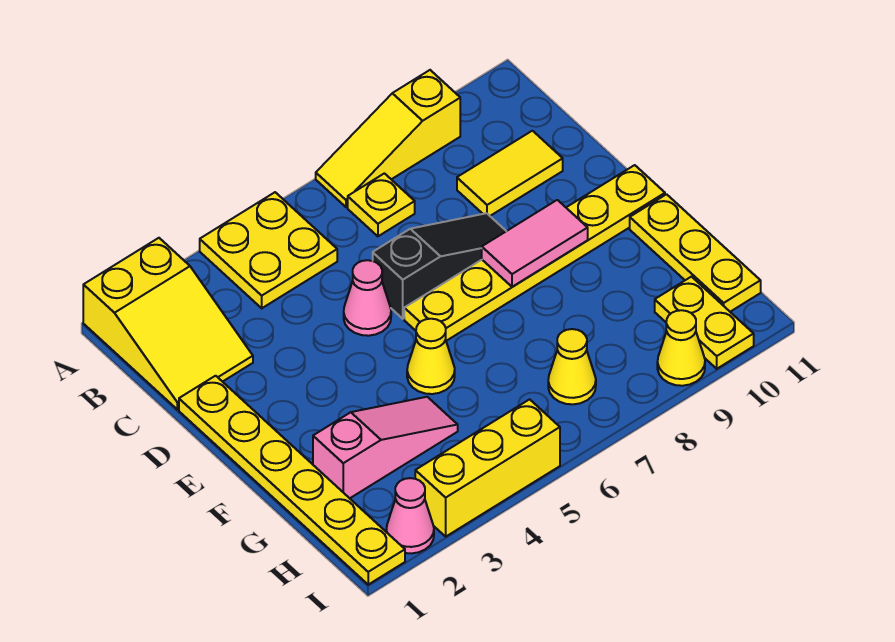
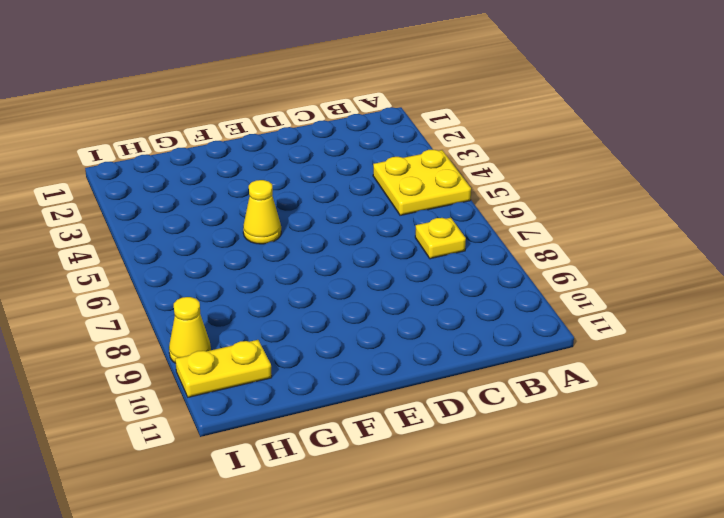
none -> yellow slope A1:C2 level 1 top A
none -> yellow slope A7:A9 level 1 top 9
none -> yellow tile C9:C10 level 1

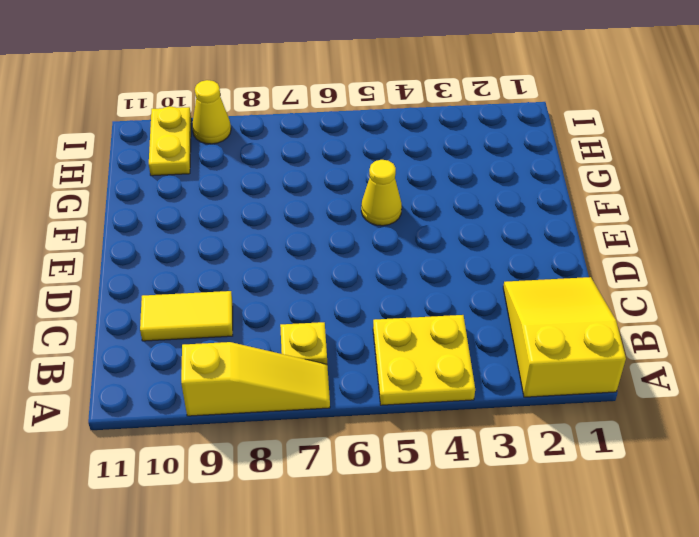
none -> yellow plate D1:I1 level 1
none -> pink cone D5 level 1
none -> black slope D6:D8 level 1 top 6

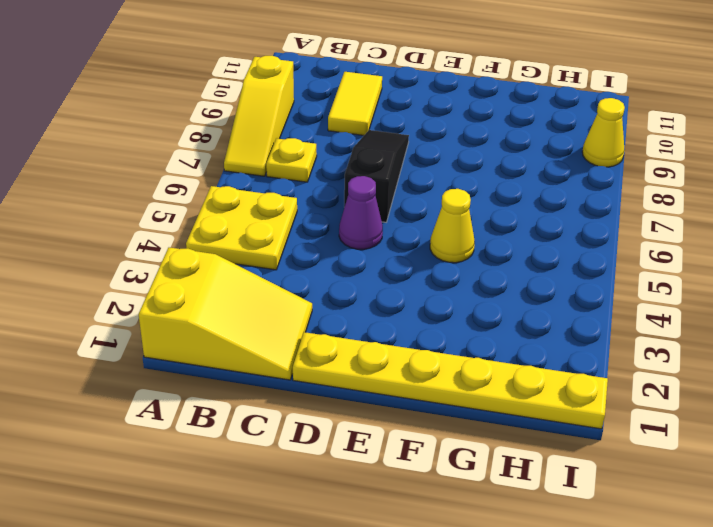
purple cone D5 level 1 -> pink cone D5 level 1
none -> yellow plate E6:E11 level 1
none -> yellow plate F11:H11 level 1
none -> pink slope G2:G4 level 1 top 2

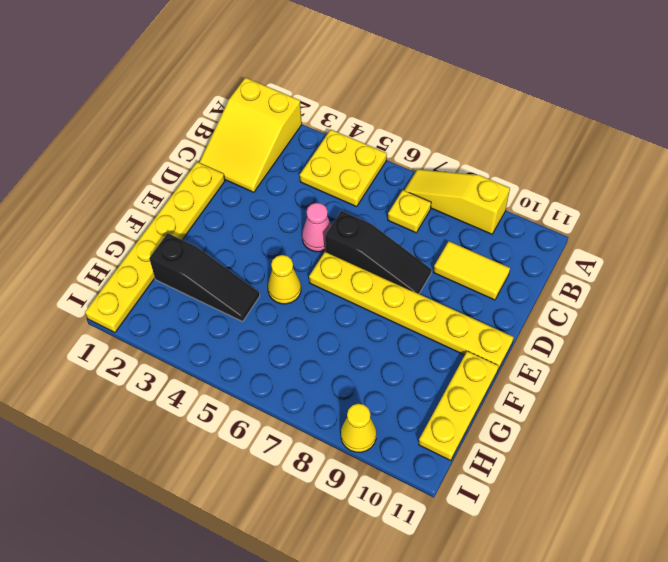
black slope G2:G4 level 1 top 2 -> pink slope G2:G4 level 1 top 2
none -> yellow cone H7 level 1
none -> yellow plate H10:I10 level 1
none -> pink cone I2 level 1

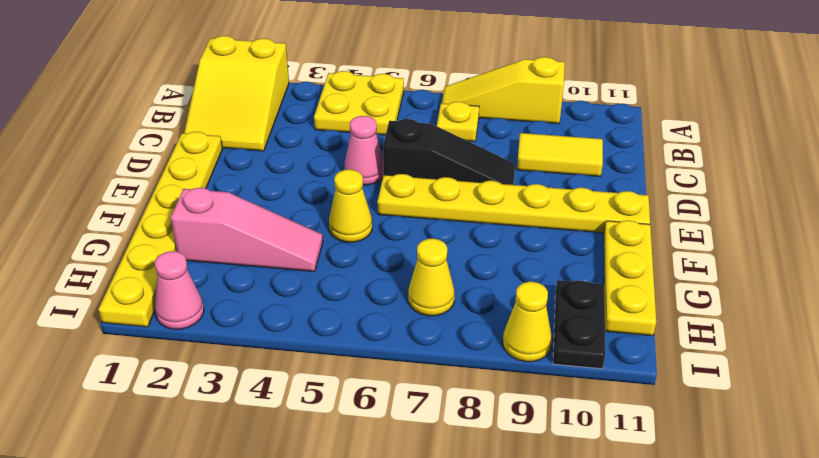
black plate H10:I10 level 1 -> yellow plate H10:I10 level 1
none -> yellow brick I3:I5 level 1
none -> pink tile E8:E9 level 2

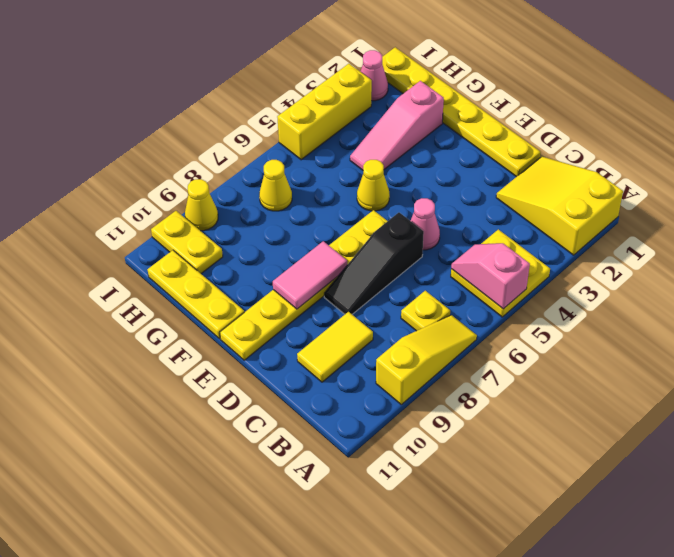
pink slope A5:B5 level 2 top A -> none

